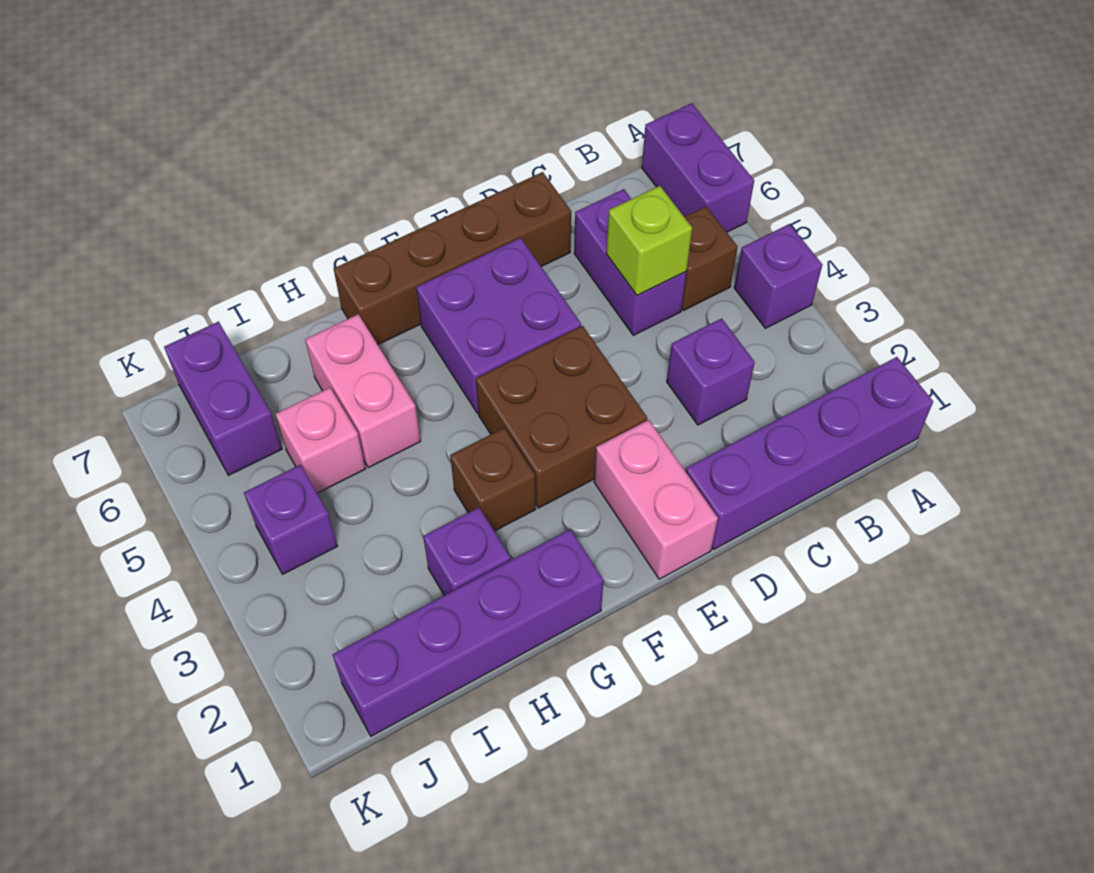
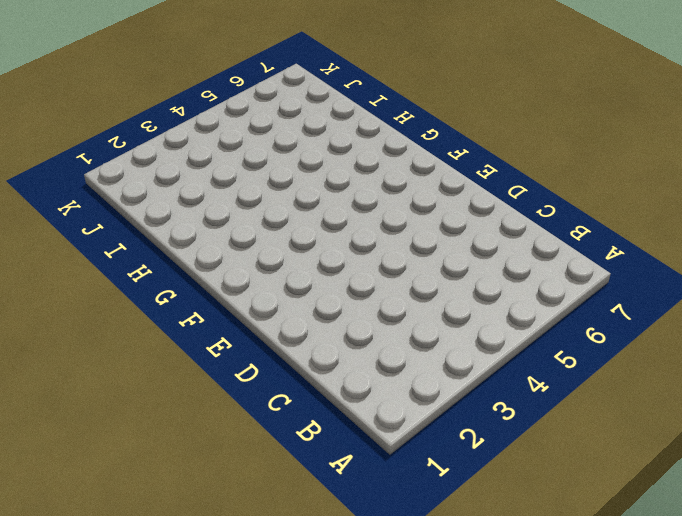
none -> purple brick A1:D1 level 1
none -> purple brick A4 level 1
none -> purple brick A6:A7 level 1

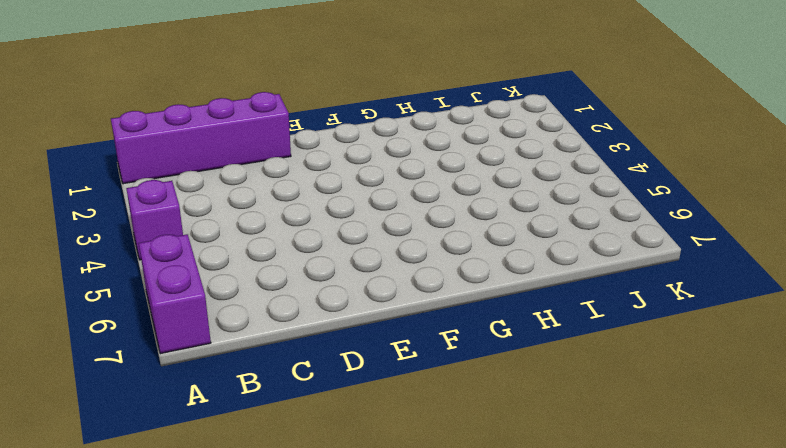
none -> brown brick B5 level 1
none -> purple brick C3 level 1
none -> purple brick C5:C6 level 1

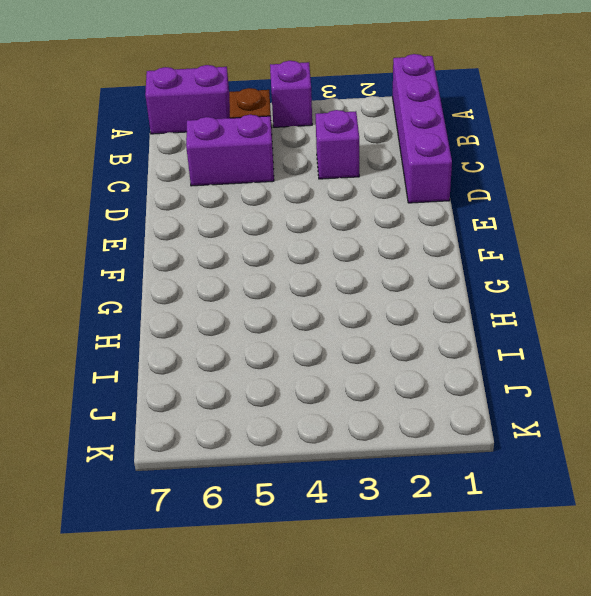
none -> brown brick D7:G7 level 1
none -> pink brick E1:E2 level 1
none -> brown brick E3:F4 level 1

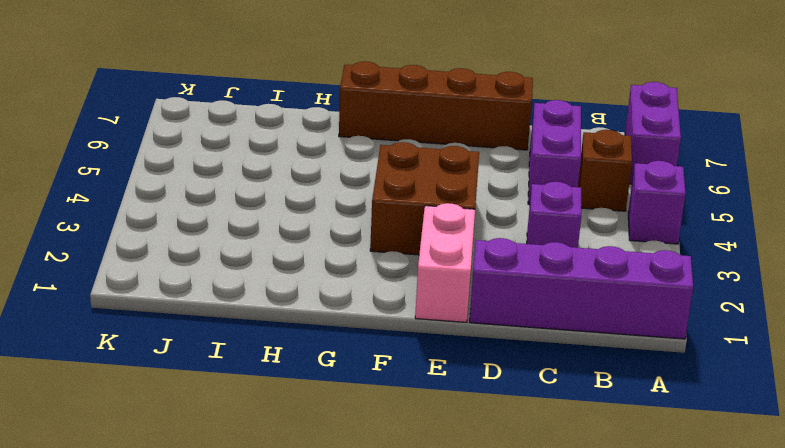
none -> purple brick E5:F6 level 1
none -> purple brick G1:J1 level 1
none -> brown brick G3 level 1

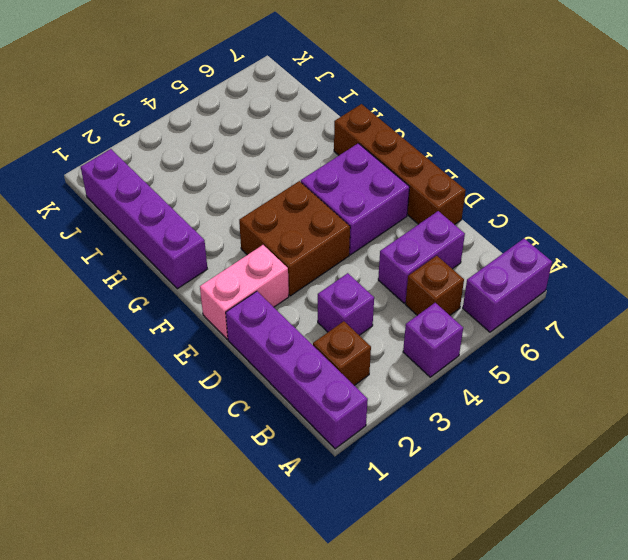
brown brick B2 level 1 -> brown brick G3 level 1
none -> purple brick H2 level 1
none -> pink brick H5:H6 level 1
none -> pink brick I5 level 1

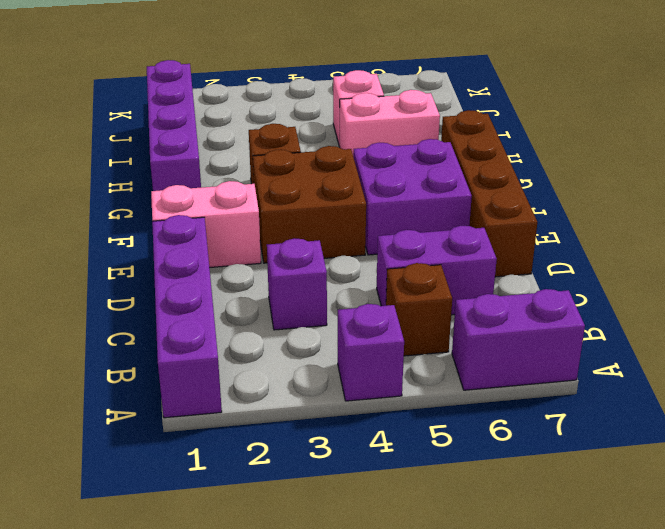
none -> purple brick H2 level 1
none -> purple brick J4 level 1
none -> purple brick J6:J7 level 1

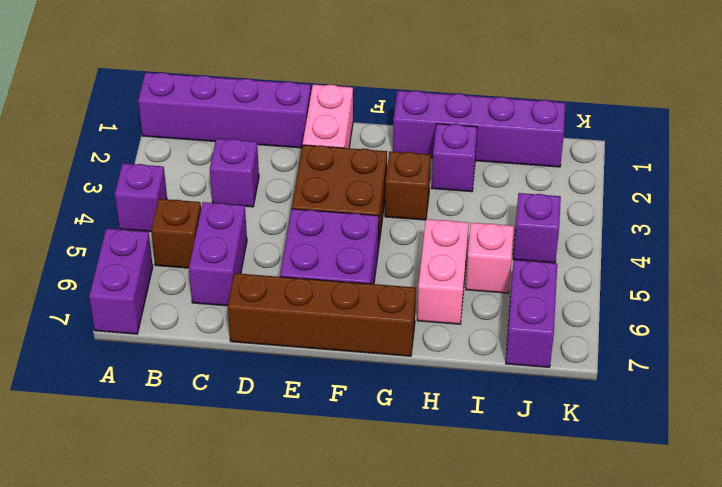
none -> lime brick C5 level 2

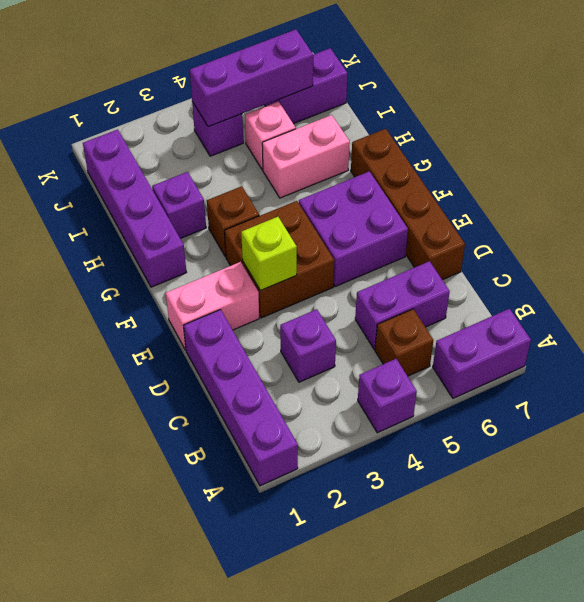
lime brick E3 level 2 -> lime brick C5 level 2
purple brick J4:J6 level 2 -> none

